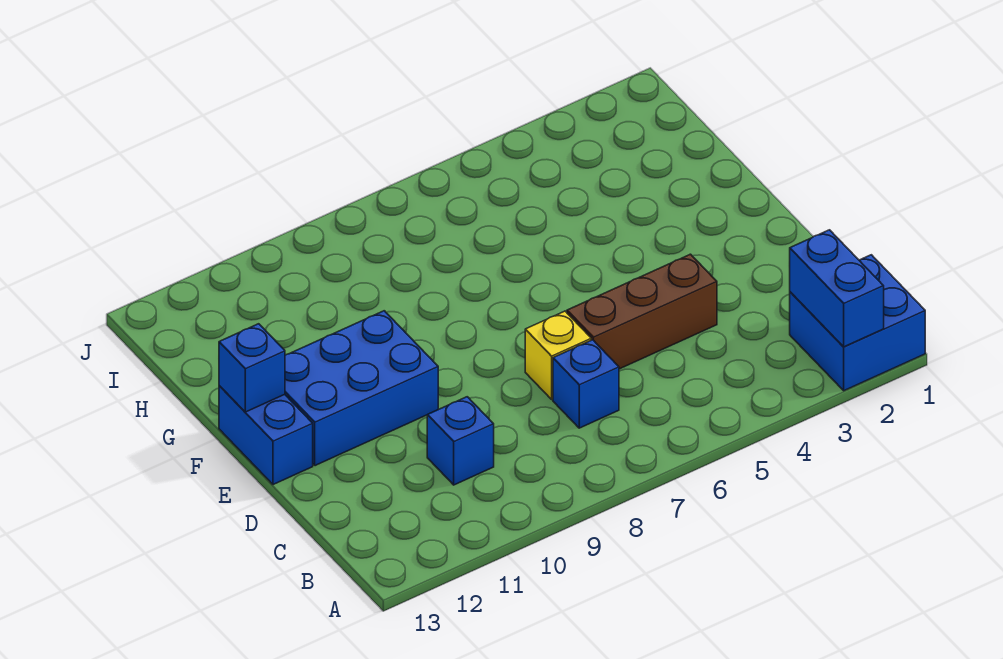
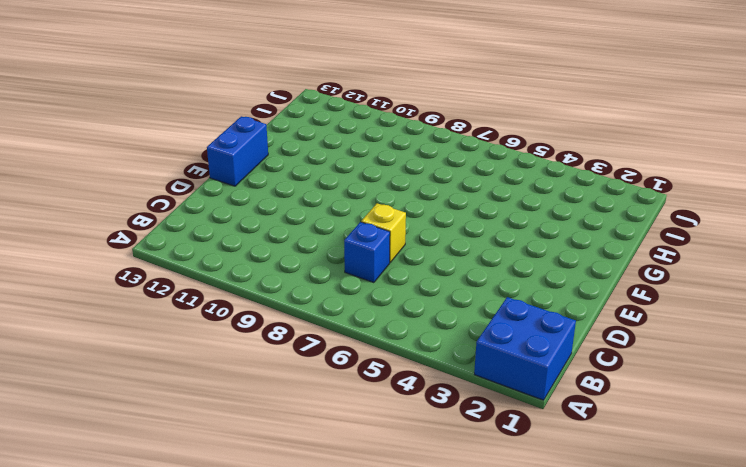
none -> blue brick C10 level 1
none -> brown brick D4:D6 level 1

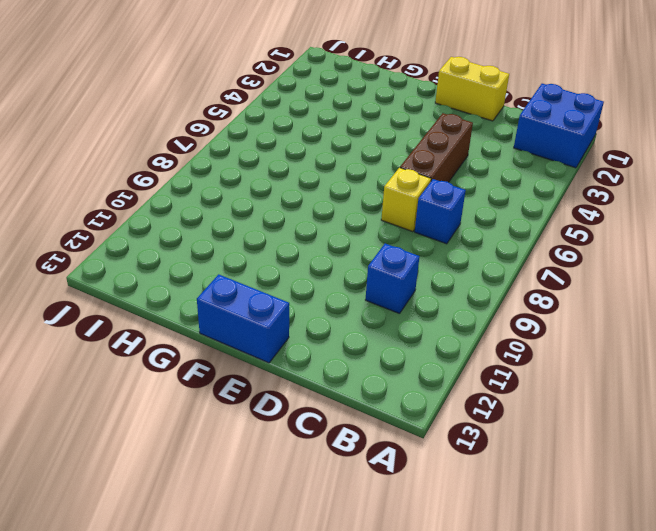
yellow brick D1:E1 level 1 -> none
none -> blue brick E10:F12 level 1
none -> blue brick A2:B2 level 2

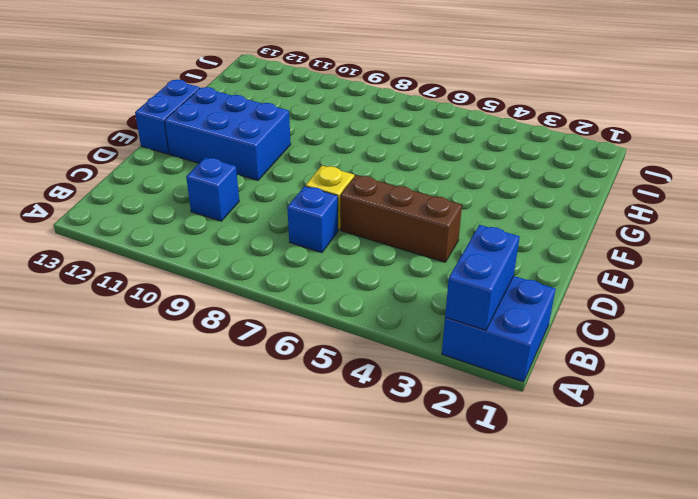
none -> blue brick F13 level 2

